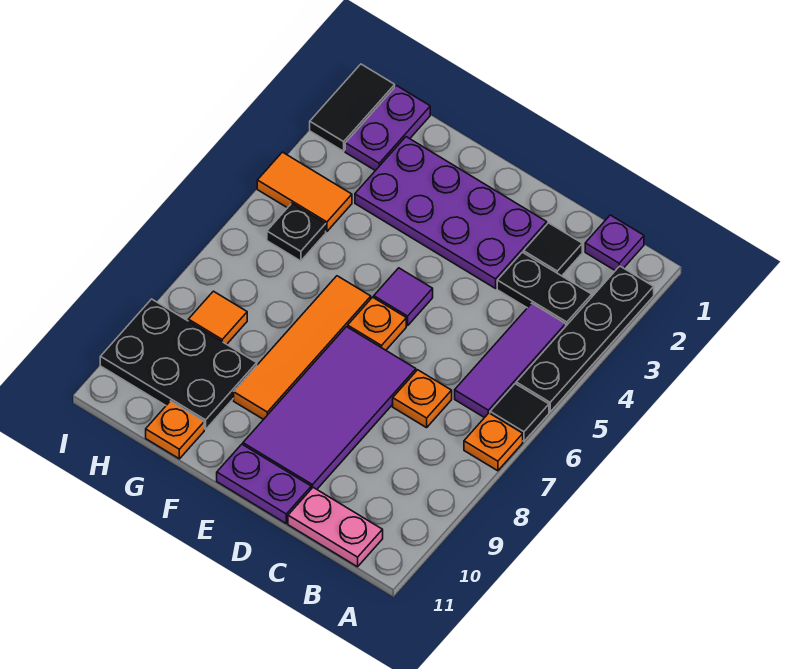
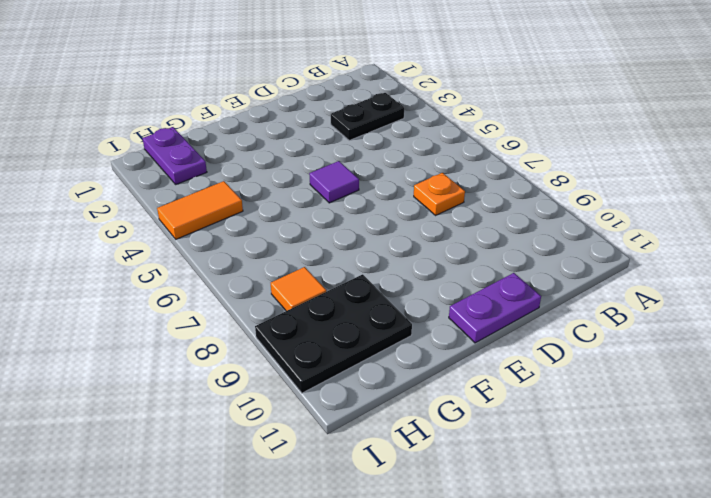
none -> black plate A2:A5 level 1
none -> black tile A6 level 1
none -> orange plate A7 level 1

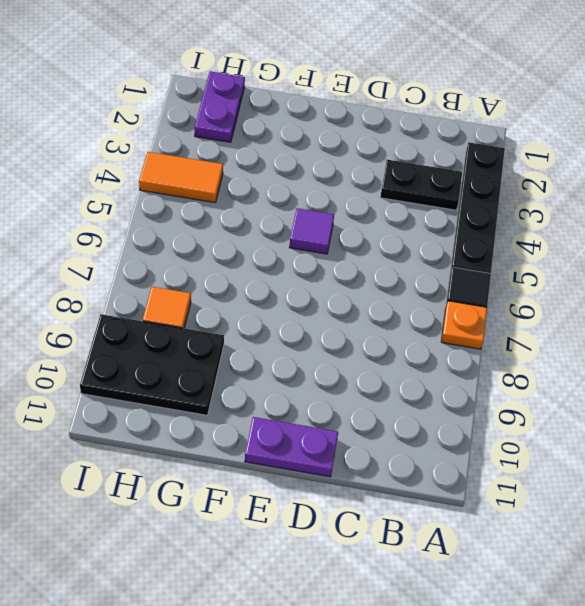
none -> purple plate B1 level 1
none -> purple tile B4:B6 level 1
none -> pink plate B11:C11 level 1

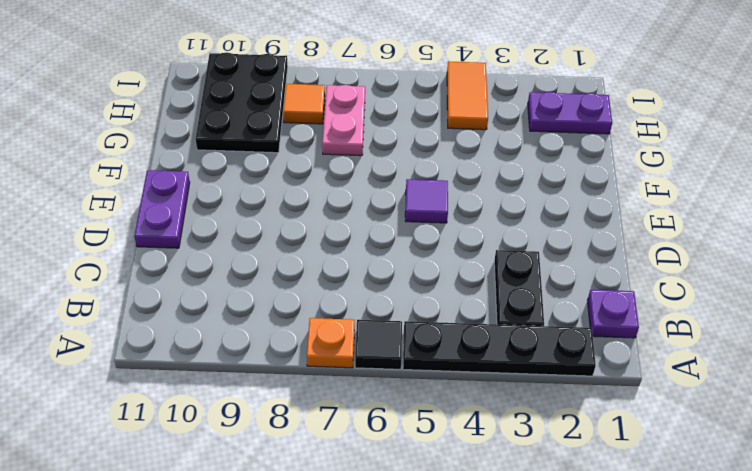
pink plate G7:H7 level 1 -> pink plate B11:C11 level 1
none -> purple tile B4:B6 level 1
none -> black tile C2 level 1
none -> orange plate C7 level 1

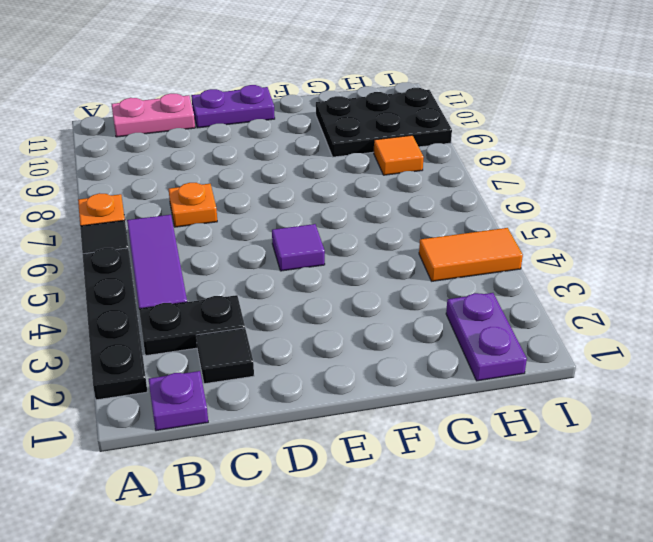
none -> purple plate D2:G3 level 1
none -> purple tile D7:E10 level 1
none -> orange plate E6 level 1

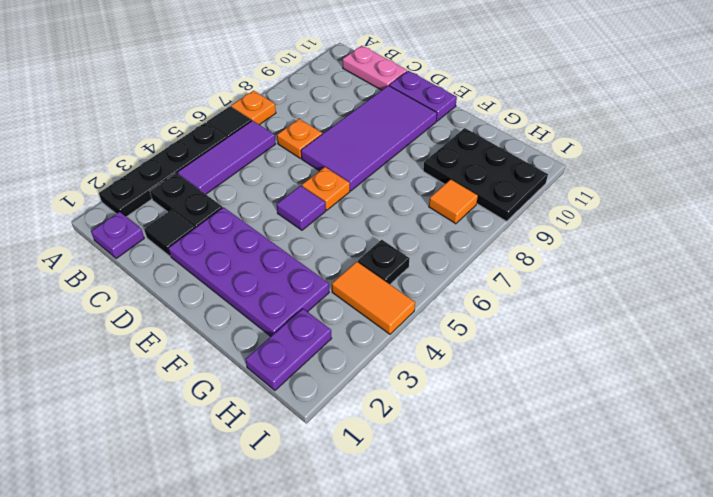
none -> orange tile F6:F9 level 1
none -> orange plate G11 level 1
none -> black tile I1:I2 level 1

